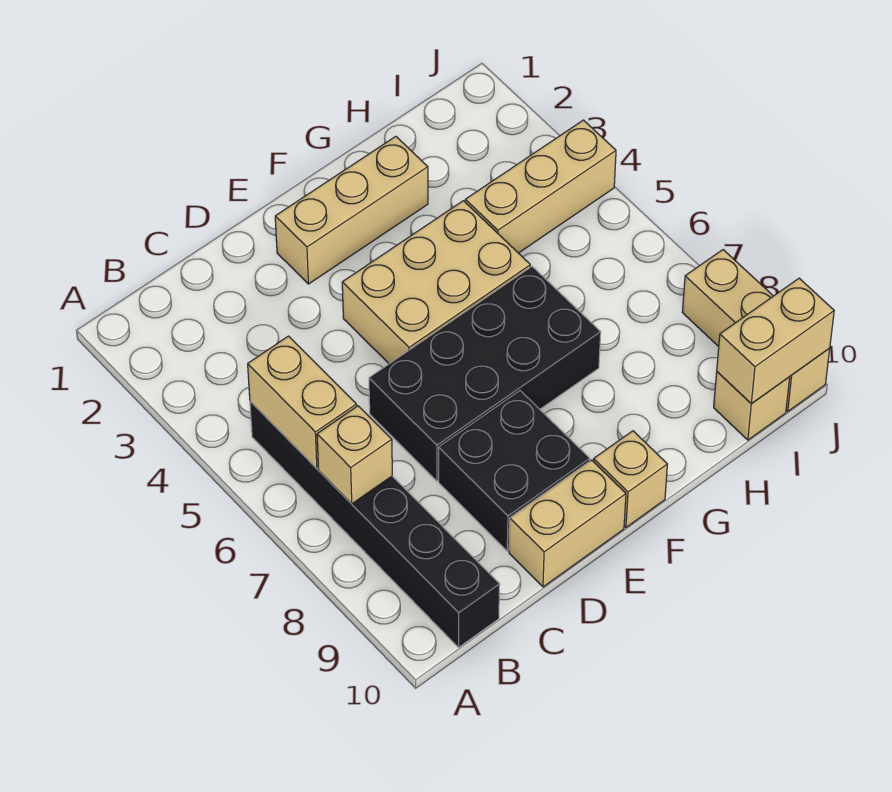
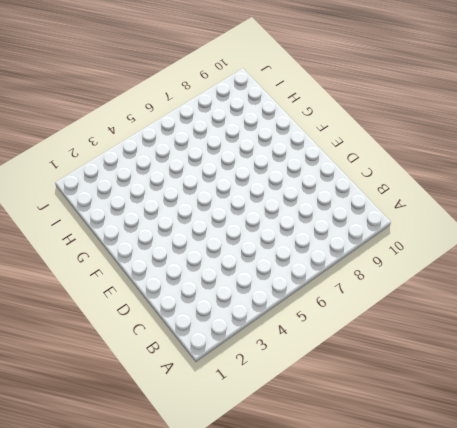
none -> black brick B5:B10 level 1
none -> black brick D6:G7 level 1
none -> black brick D8:E9 level 1

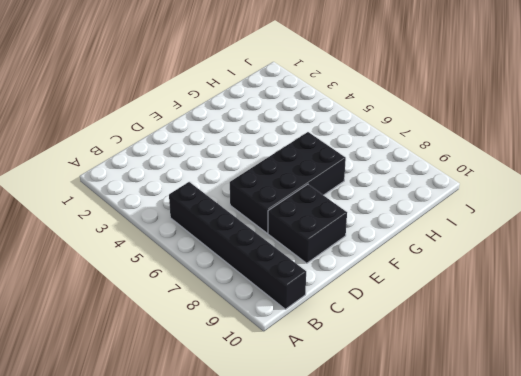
none -> tan brick D10:E10 level 1
none -> tan brick E2:G2 level 1
none -> tan brick E4:G5 level 1

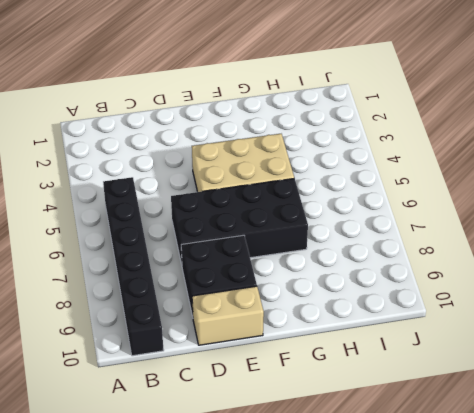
none -> tan brick E2:G2 level 1
none -> tan brick F10 level 1
none -> tan brick H4:J4 level 1

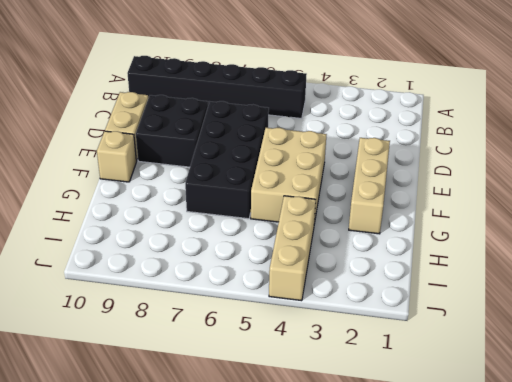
none -> tan brick I10 level 1
none -> tan brick J8:J10 level 1
none -> tan brick B5:B6 level 2

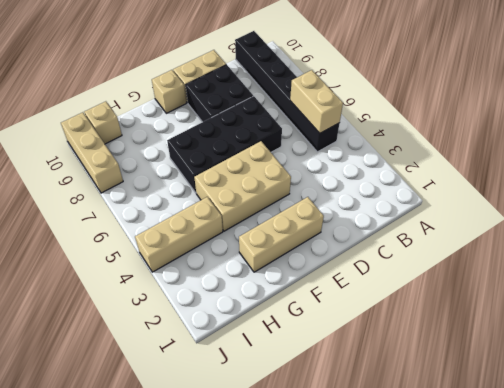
none -> tan brick B7 level 2
none -> tan brick I10:J10 level 2

